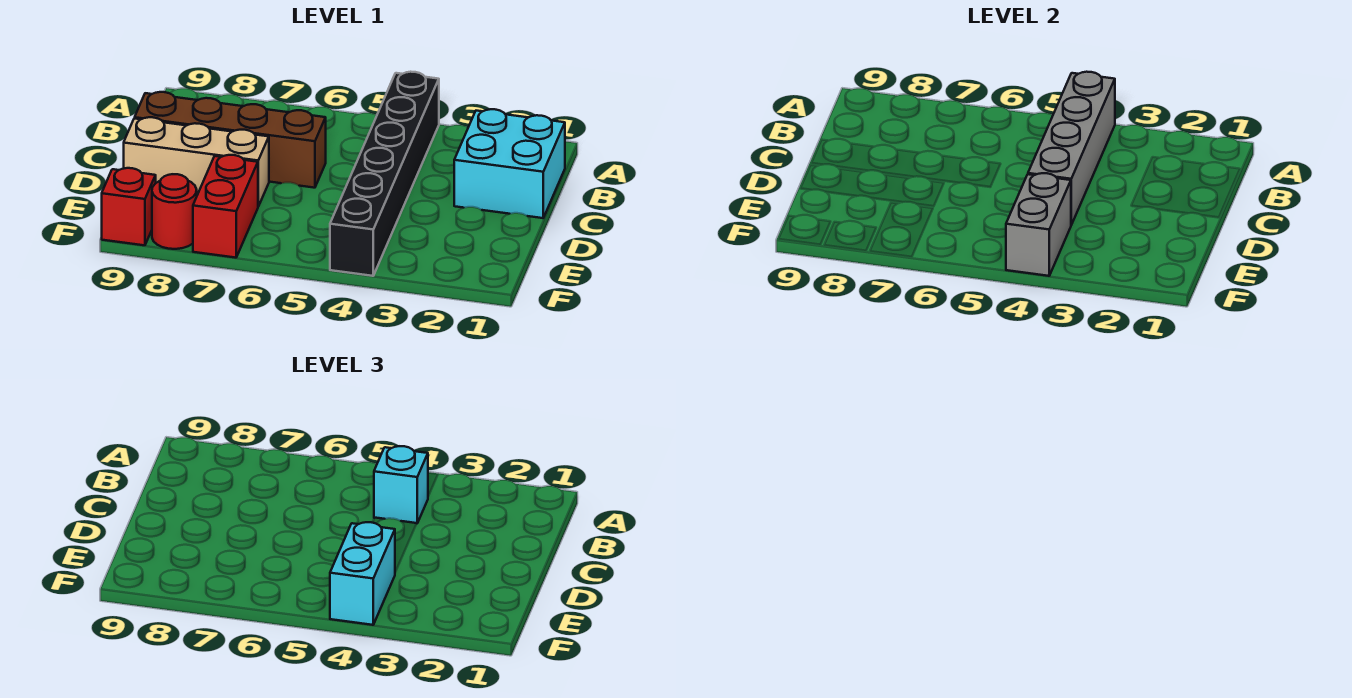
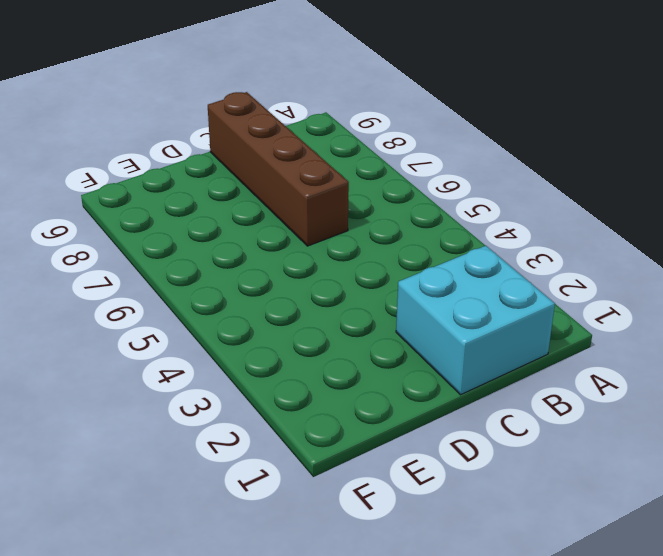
none -> black brick A4:F4 level 1
none -> tan brick D7:D9 level 1

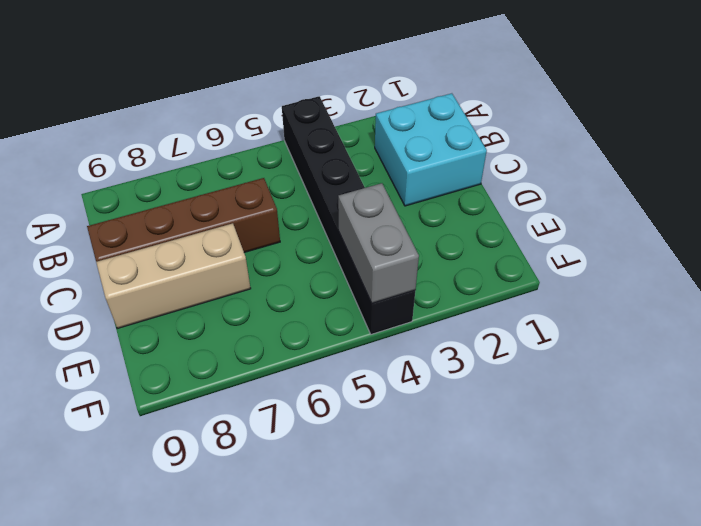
none -> red brick E7:F7 level 1
none -> red round brick F8 level 1

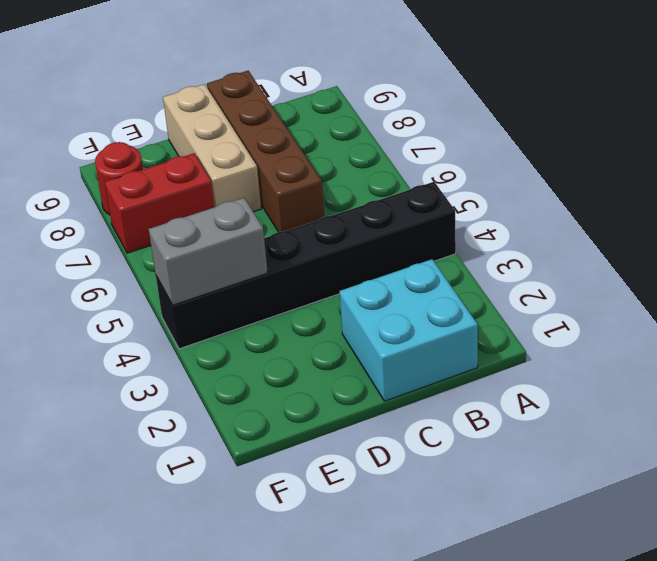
none -> red brick F9 level 1
none -> grey brick A4:D4 level 2

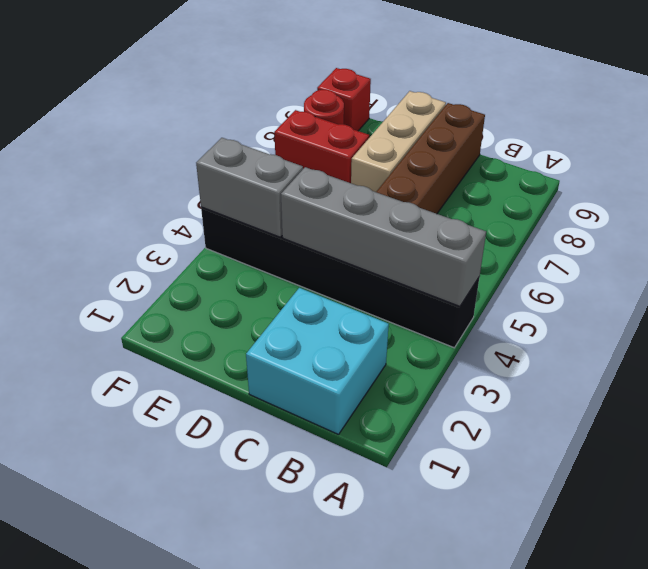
none -> cyan brick B4 level 3
none -> cyan brick E4:F4 level 3

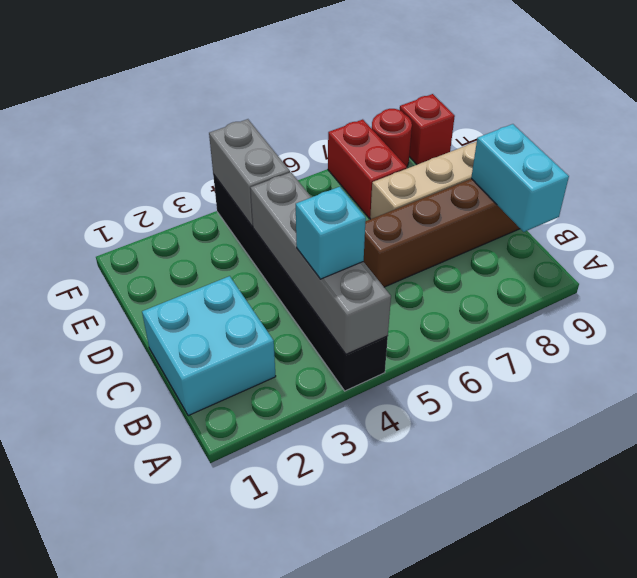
cyan brick B9:C9 level 2 -> cyan brick E4:F4 level 3

